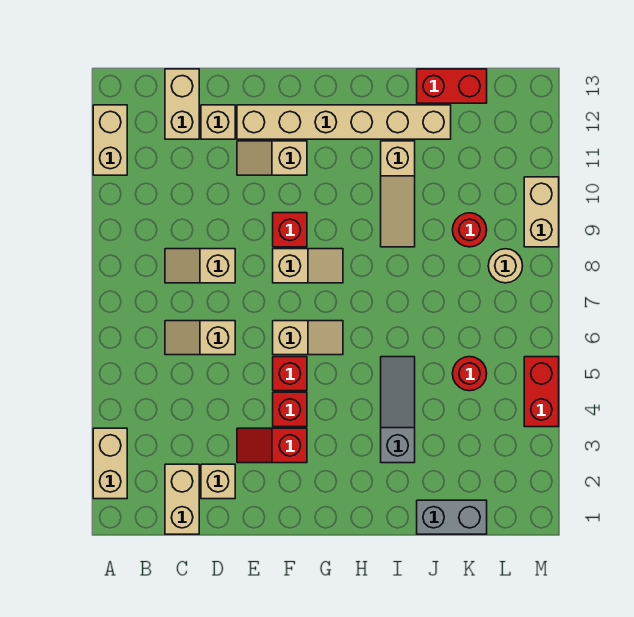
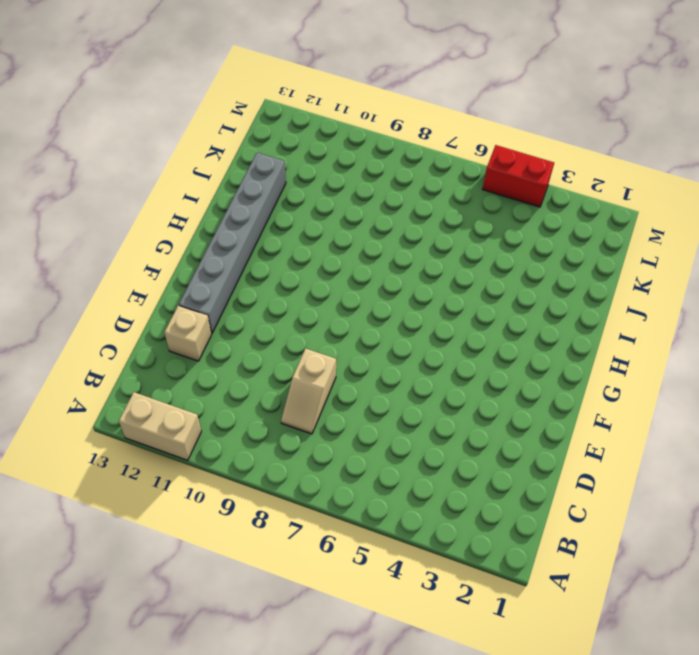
grey brick E12:J12 level 1 -> tan brick E12:J12 level 1
none -> tan brick A2:A3 level 1
none -> tan brick C1:C2 level 1
none -> tan slope C6:D6 level 1 top D

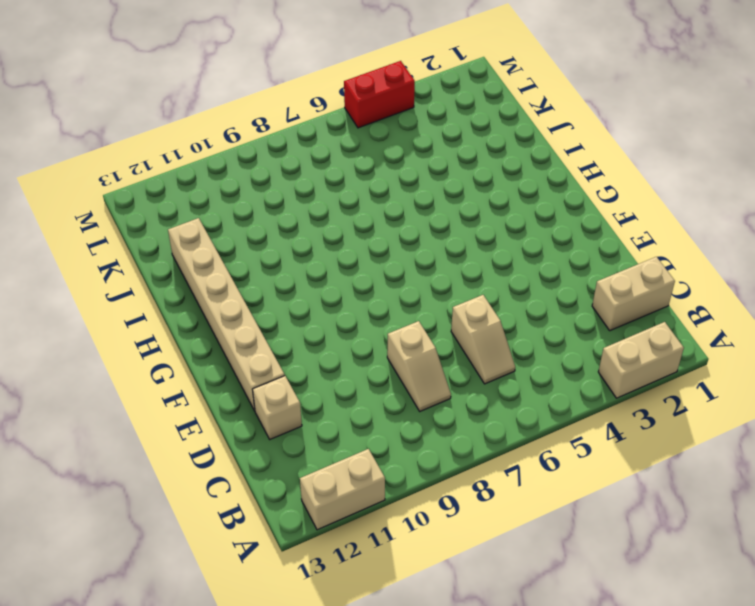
none -> tan brick C12:C13 level 1
none -> tan brick D2 level 1
none -> red slope E3:F3 level 1 top F

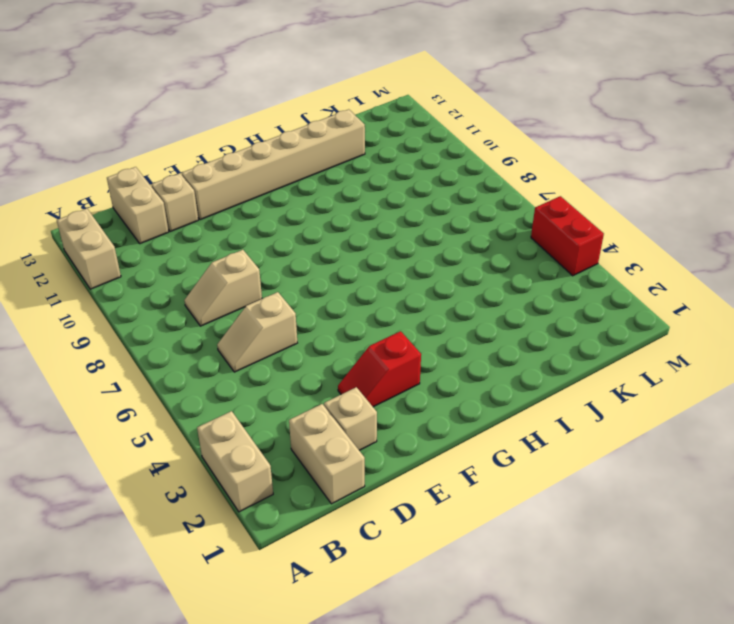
none -> tan slope E11:F11 level 1 top F
none -> red brick F4 level 1
none -> red brick F5 level 1

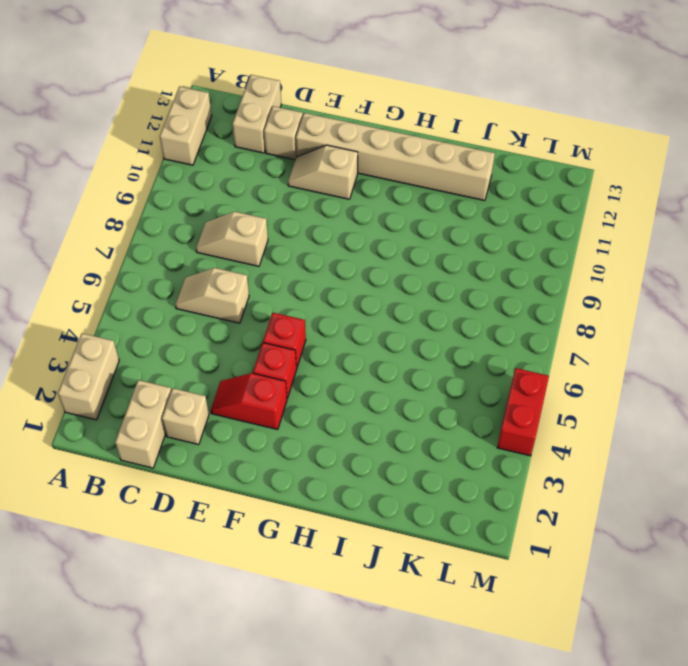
none -> tan slope F6:G6 level 1 top F
none -> tan slope F8:G8 level 1 top F
none -> red brick F9 level 1

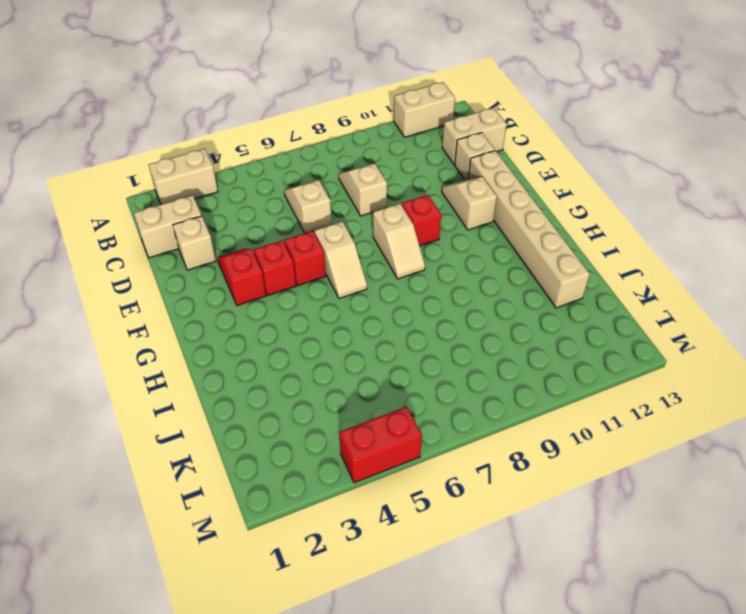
none -> grey slope I3:I5 level 1 top 3
none -> tan slope I9:I11 level 1 top 11
none -> grey brick J1:K1 level 1

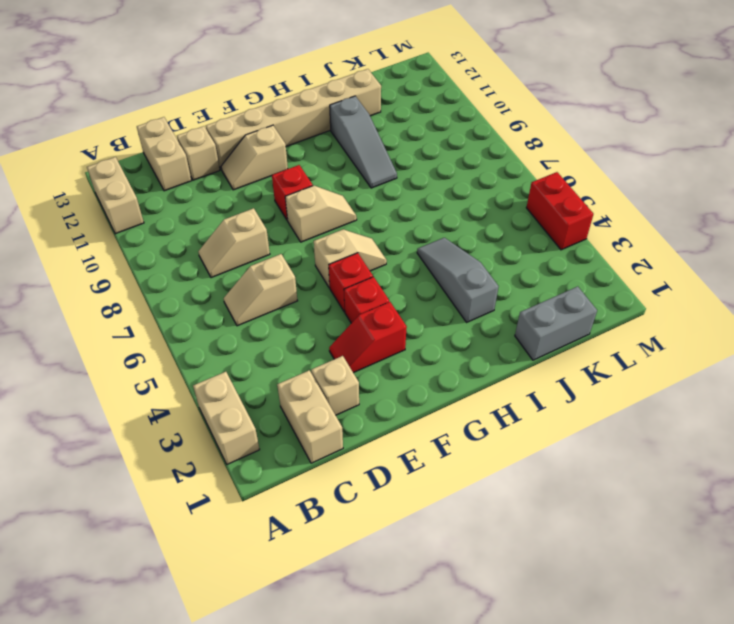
grey slope I9:I11 level 1 top 11 -> tan slope I9:I11 level 1 top 11
none -> red brick J13:K13 level 1
none -> red round brick K5 level 1
none -> red round brick K9 level 1

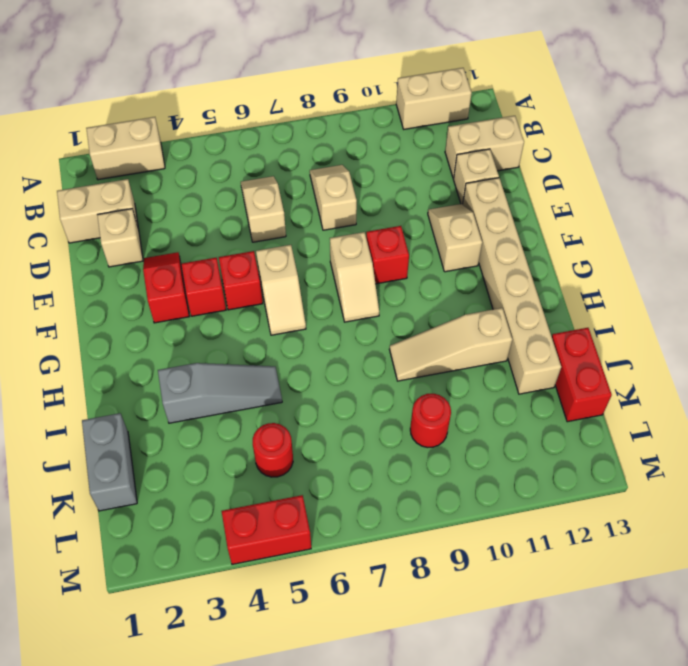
none -> tan round brick L8 level 1
none -> tan brick M9:M10 level 1

